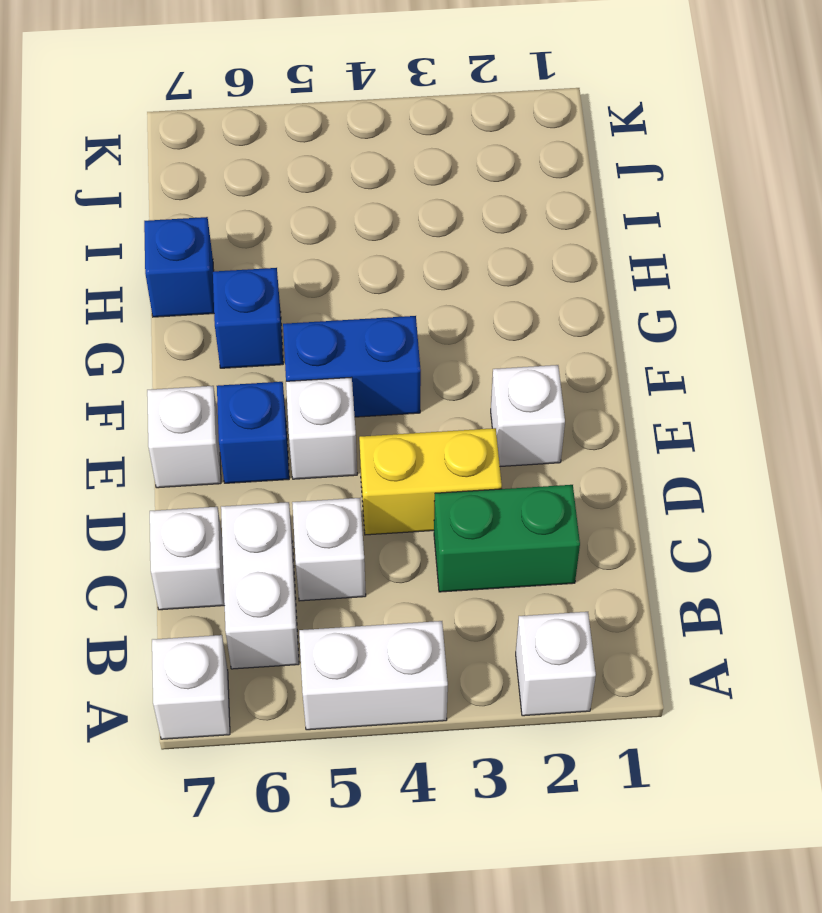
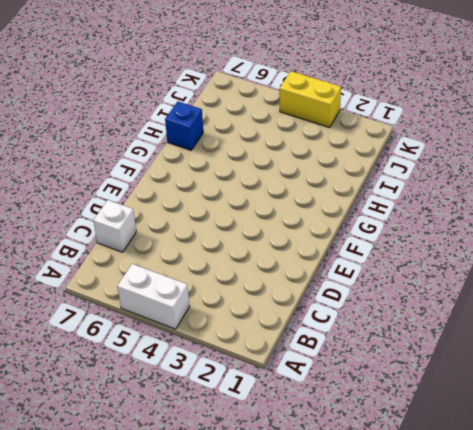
yellow brick K3:K4 level 1 -> yellow brick D3:D4 level 1
none -> white brick A2 level 1
none -> white brick A7 level 1
none -> white brick B6:C6 level 1

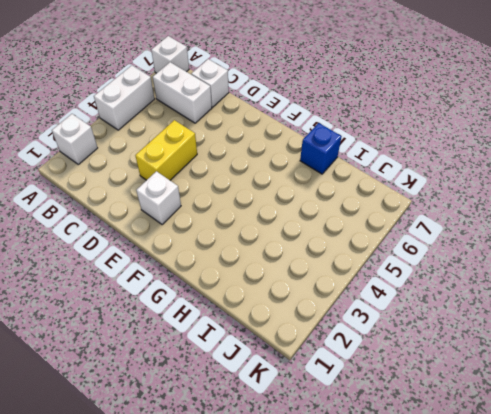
none -> green brick C2:C3 level 1
none -> white brick C5 level 1
none -> white brick E5 level 1

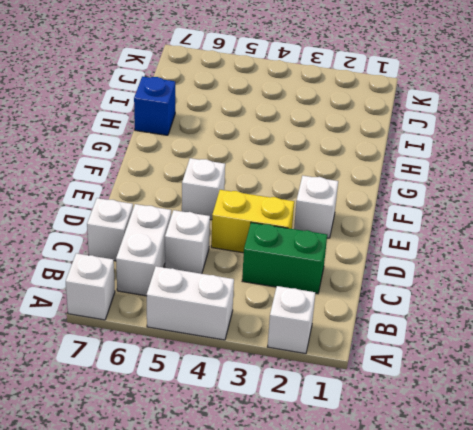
none -> blue brick E6 level 1
none -> white brick E7 level 1
none -> blue brick F4:F5 level 1

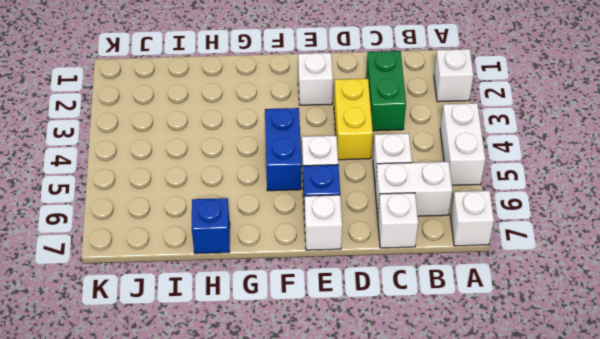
none -> blue brick G6 level 1

